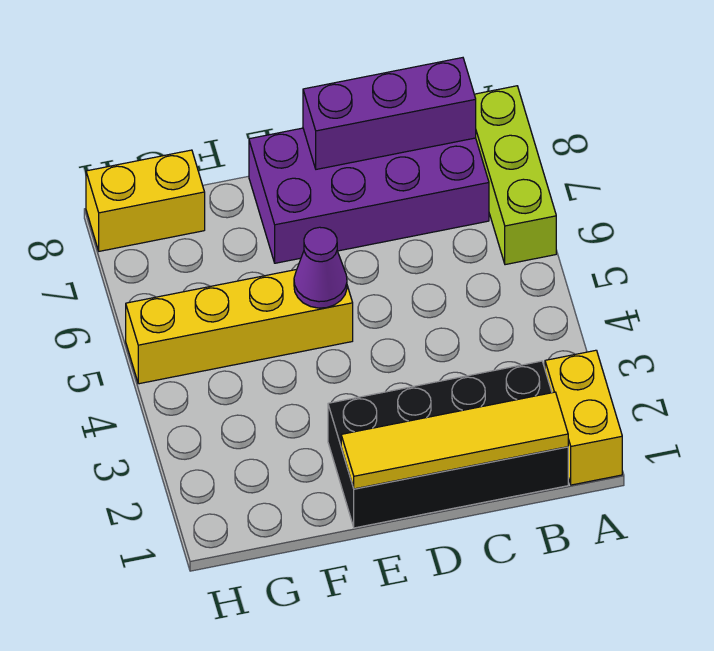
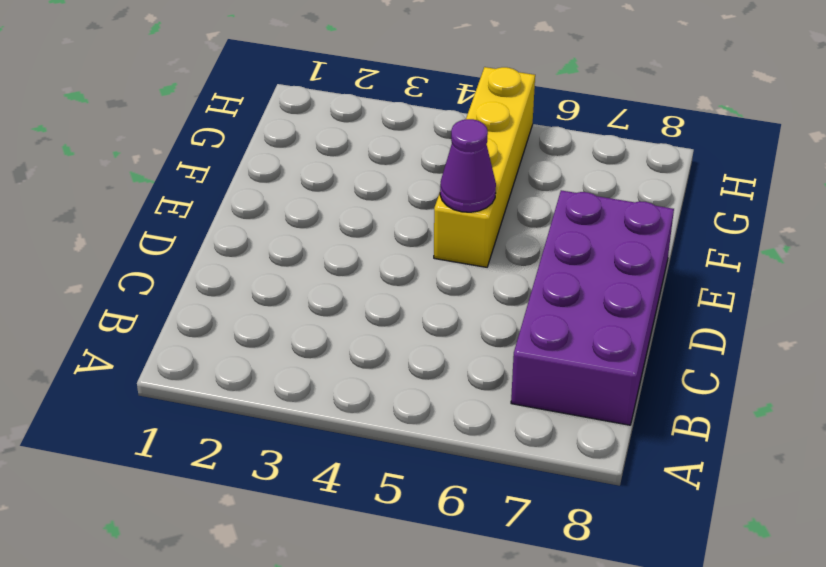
none -> yellow brick A1:A2 level 1
none -> lime brick A6:A8 level 1

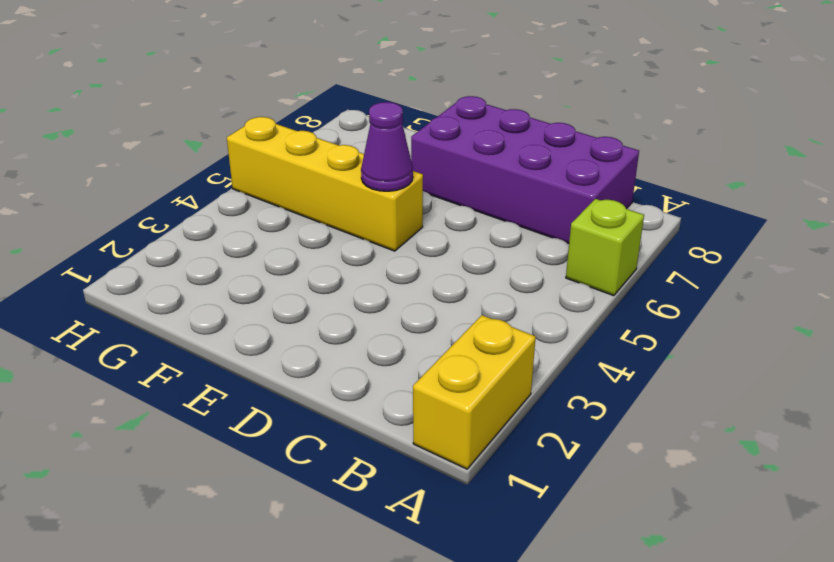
lime brick A6 level 1 -> lime brick A6:A8 level 1
none -> black brick B1:E2 level 1
none -> yellow brick G8:H8 level 1

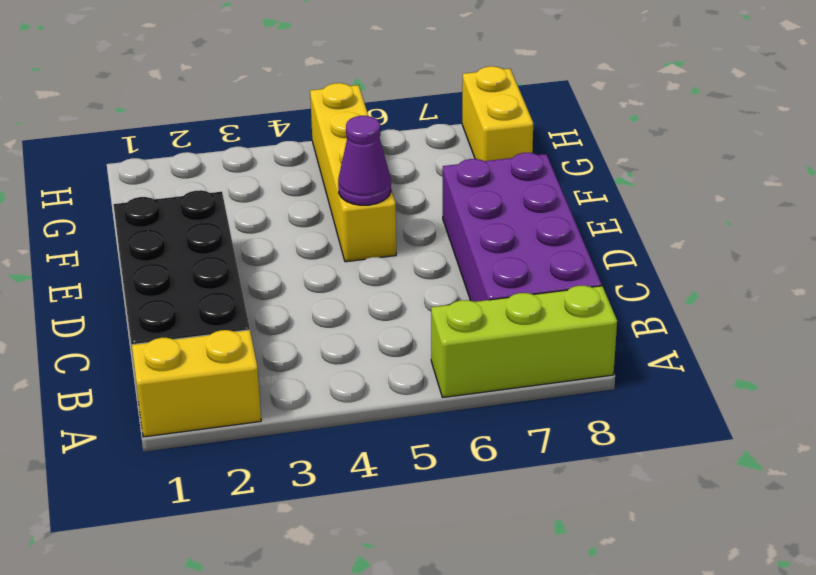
none -> yellow tile B1:E1 level 2
none -> purple brick B8:D8 level 2

